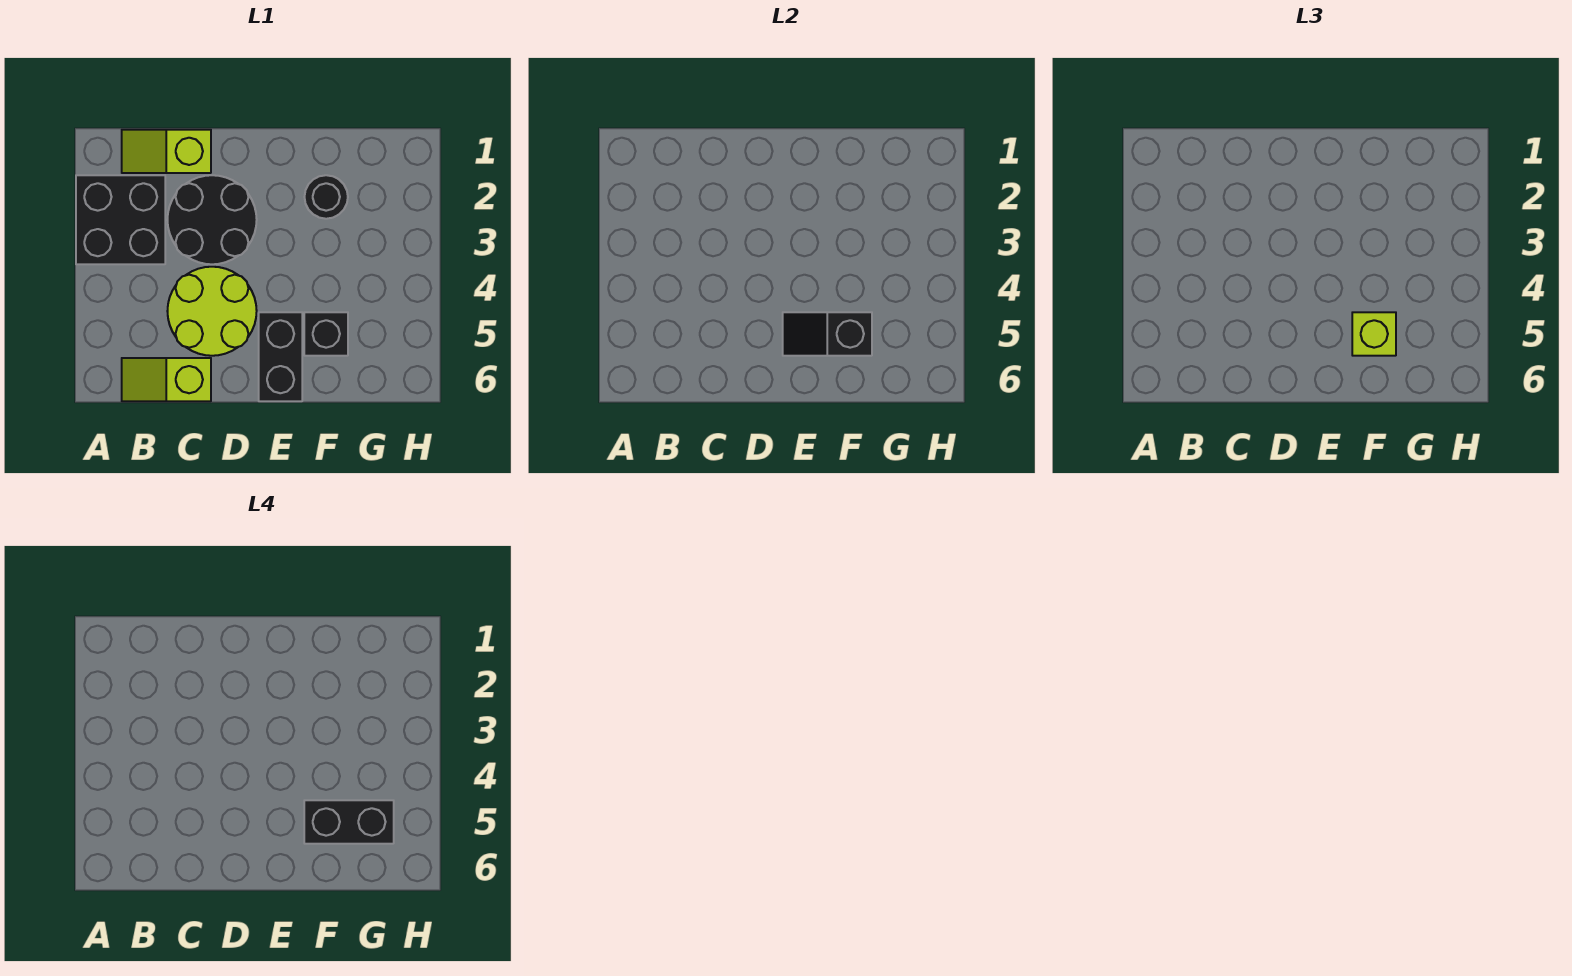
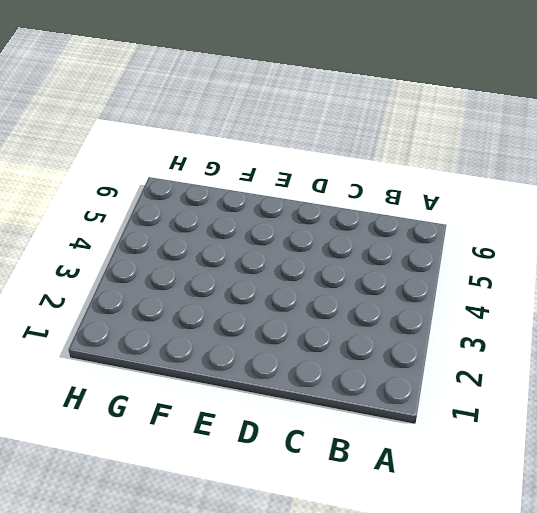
none -> black brick A2:B3 level 1
none -> lime slope B1:C1 level 1 top C

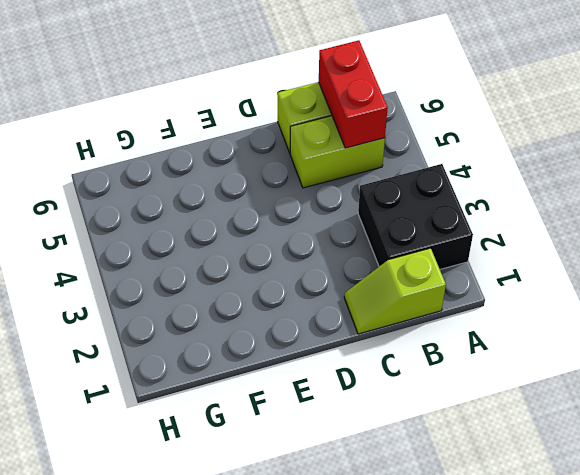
lime slope B1:C1 level 1 top B -> lime slope B1:C1 level 1 top C
lime brick B5:C5 level 1 -> lime round brick C4:D5 level 1
red brick B5:B6 level 2 -> none
none -> black round brick C2:D3 level 1
none -> black brick E5:E6 level 1

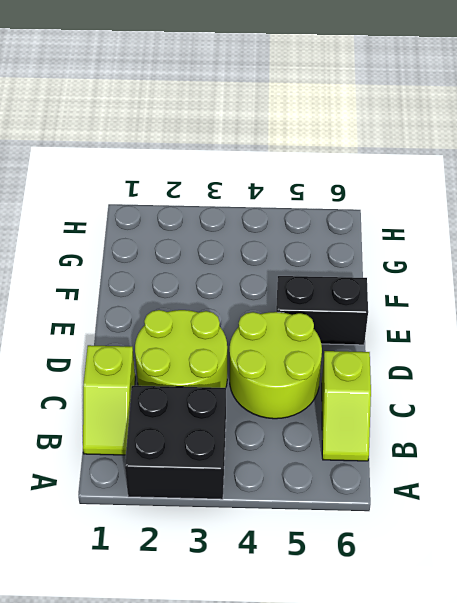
lime round brick C2:D3 level 1 -> black round brick C2:D3 level 1
none -> black round brick F2 level 1
none -> black brick F5 level 1

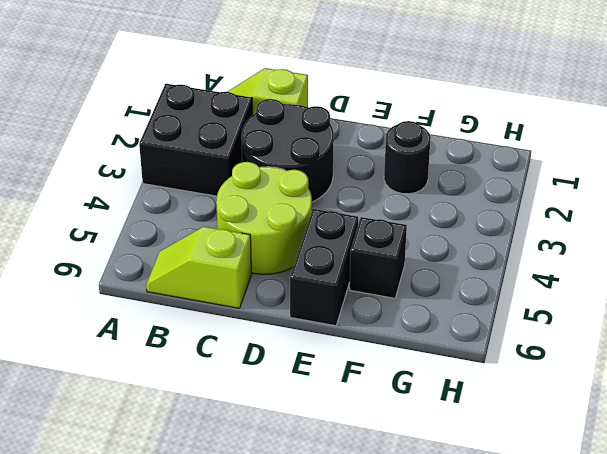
none -> black slope E5:F5 level 2 top F
none -> lime brick F5 level 3

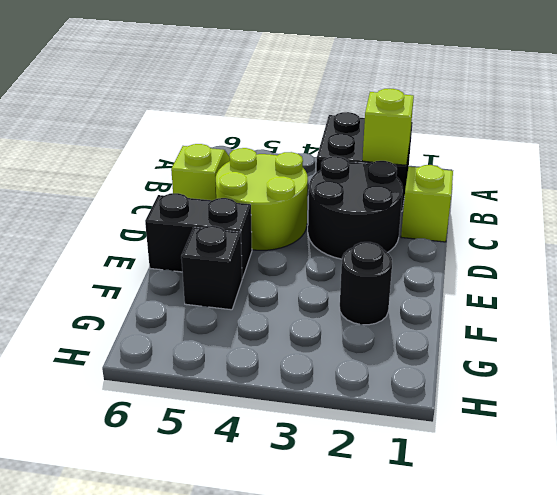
lime brick B2 level 2 -> lime brick F5 level 3
none -> black slope E5:F5 level 2 top F
none -> black brick F5:G5 level 4

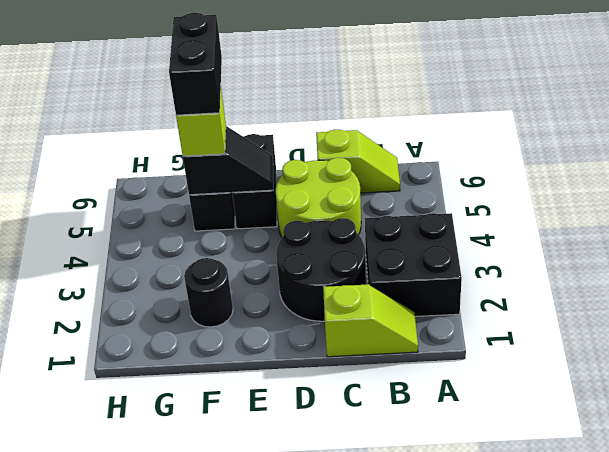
black brick F5:F6 level 4 -> black brick F5:G5 level 4

